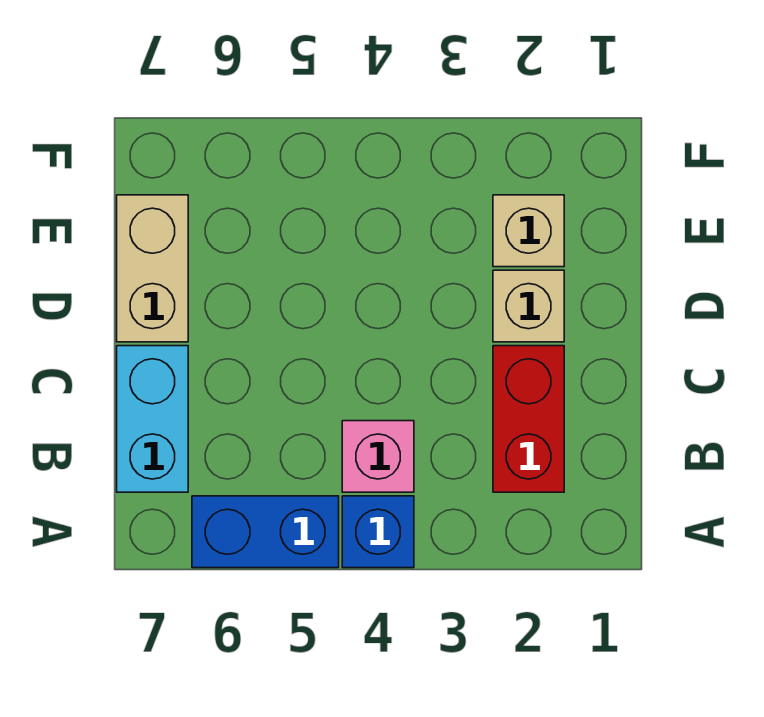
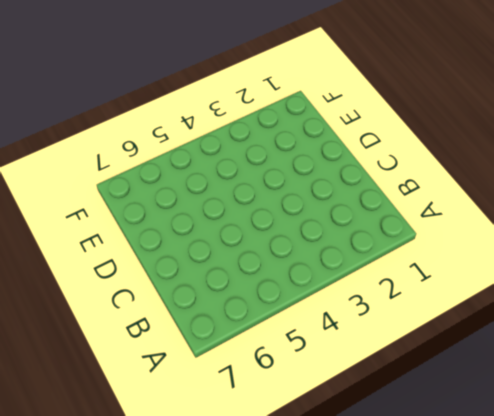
none -> blue brick A4 level 1
none -> blue brick A5:A6 level 1

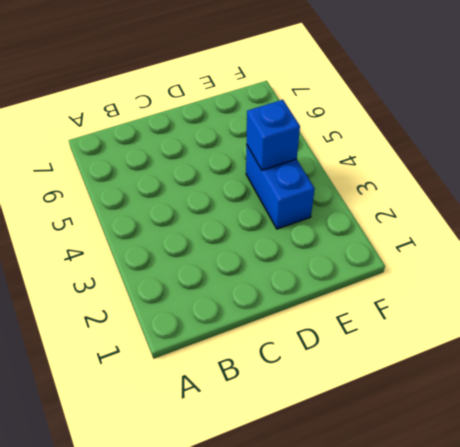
blue brick E3:E4 level 1 -> blue brick A5:A6 level 1
blue brick E4 level 2 -> blue brick A4 level 1
none -> red brick B2:C2 level 1
none -> pink brick B4 level 1

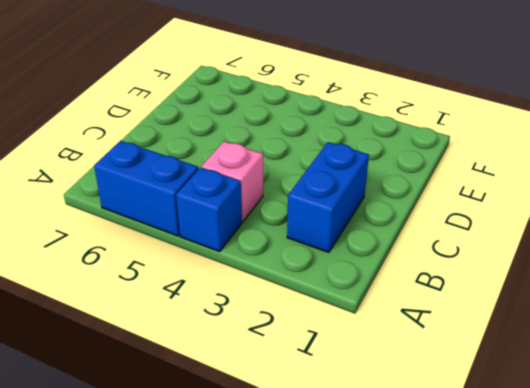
blue brick B2:C2 level 1 -> red brick B2:C2 level 1
none -> cyan brick B7:C7 level 1
none -> tan brick D2 level 1

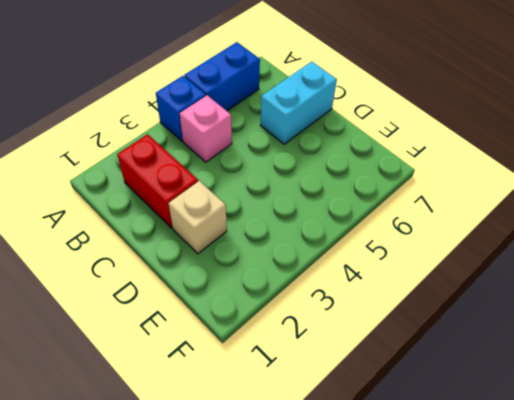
cyan brick C6:C7 level 1 -> cyan brick B7:C7 level 1
none -> tan brick D7:E7 level 1
none -> tan brick E2 level 1

